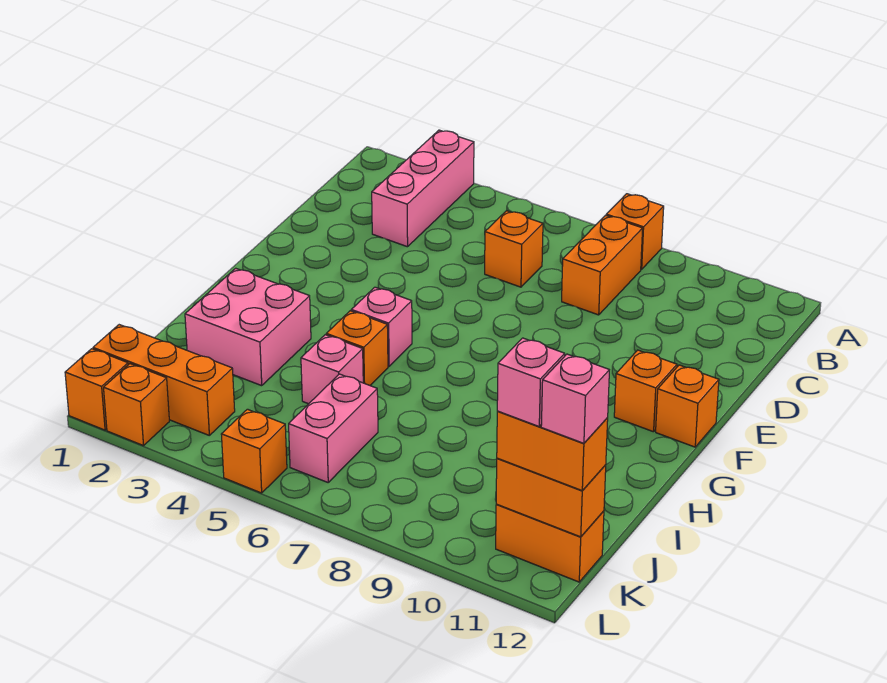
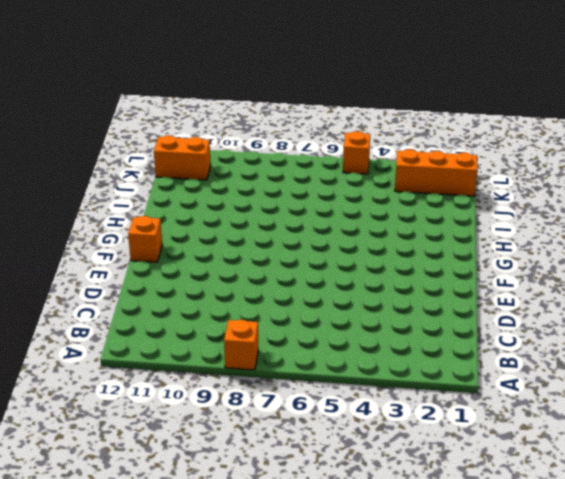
none -> pink brick A3:C3 level 1
none -> orange brick B8:C8 level 1
none -> orange brick C6 level 1

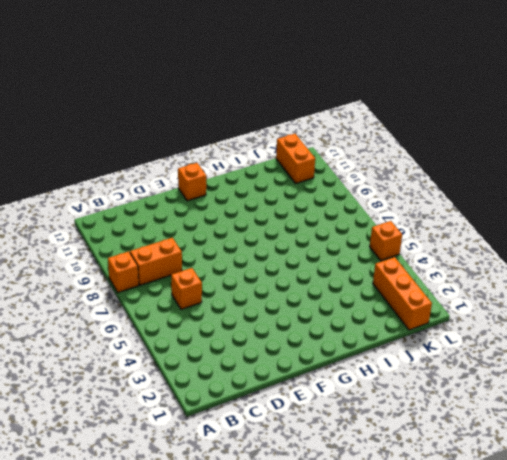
none -> pink brick A3:C3 level 1
none -> orange brick F11 level 1
none -> pink brick G5 level 1

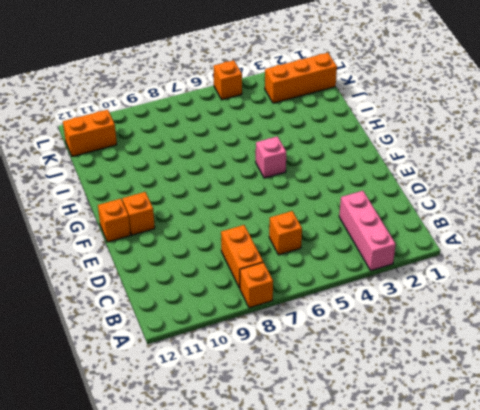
none -> pink brick H2:I3 level 1
none -> orange brick H5 level 1
none -> pink brick I5 level 1

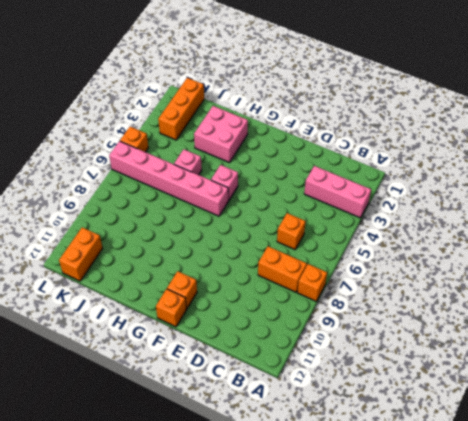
pink brick G6:L6 level 1 -> pink brick J6:K6 level 1
none -> orange brick H5 level 1
none -> orange brick L1 level 1
none -> orange brick L2 level 1

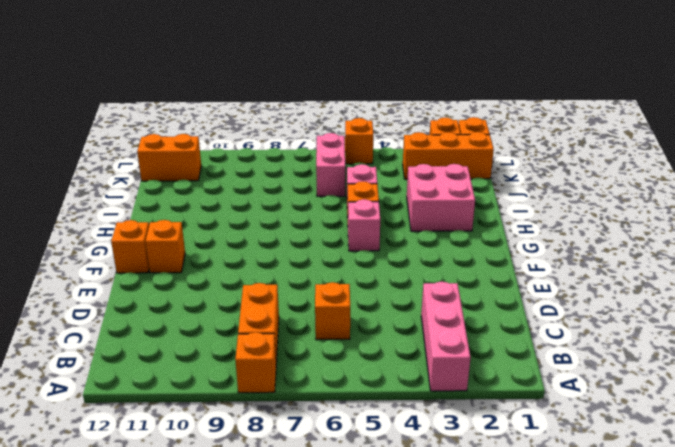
none -> orange brick K11:K12 level 2
none -> orange brick K11:K12 level 3
none -> pink brick K11 level 4

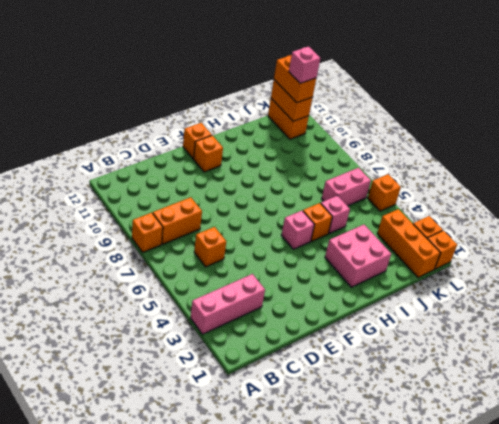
none -> pink brick K12 level 4

